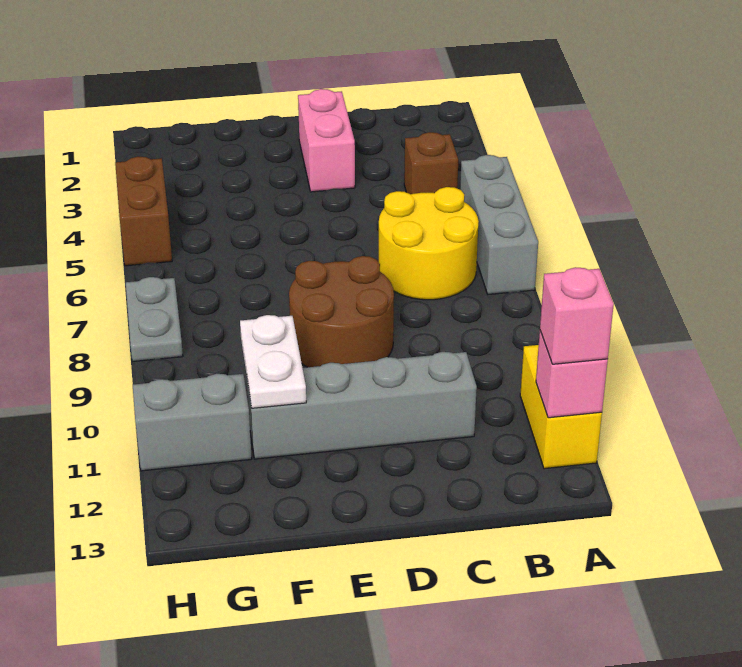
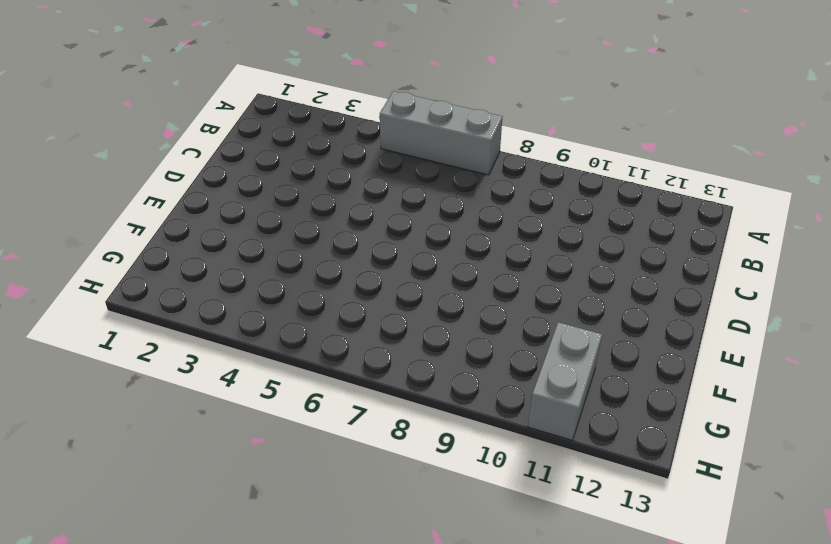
none -> yellow brick A11:A12 level 1
none -> brown brick B4 level 1
none -> yellow round brick B6:C7 level 1

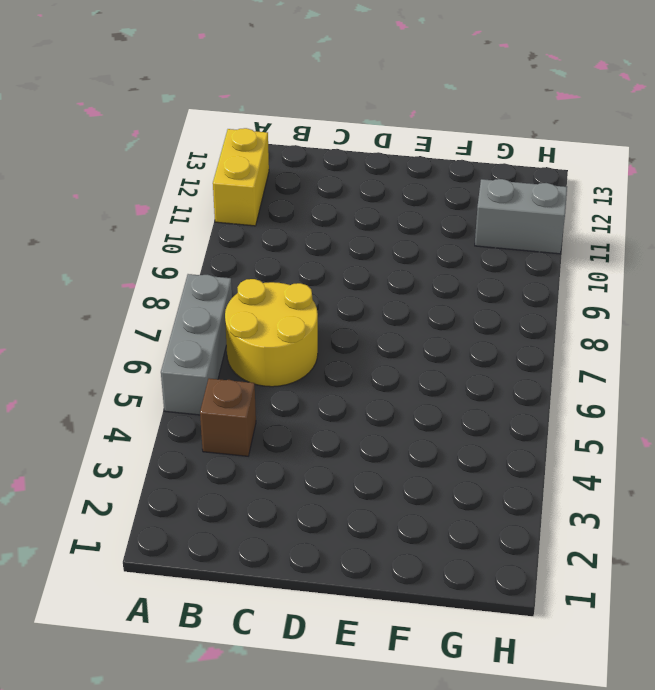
none -> grey brick C11:F11 level 1
none -> pink brick D2:D3 level 1
none -> brown round brick D8:E9 level 1

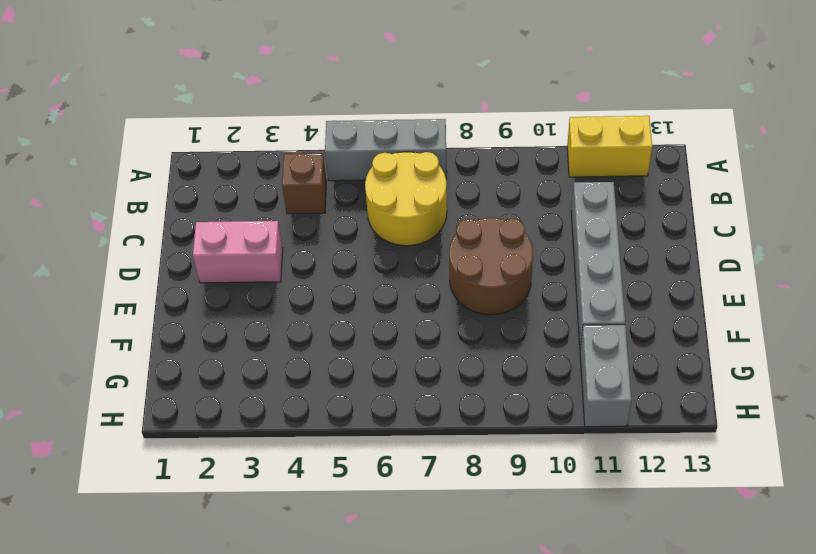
none -> brown brick H4:H5 level 1
none -> grey plate H7:H8 level 1
none -> pink brick A12 level 2

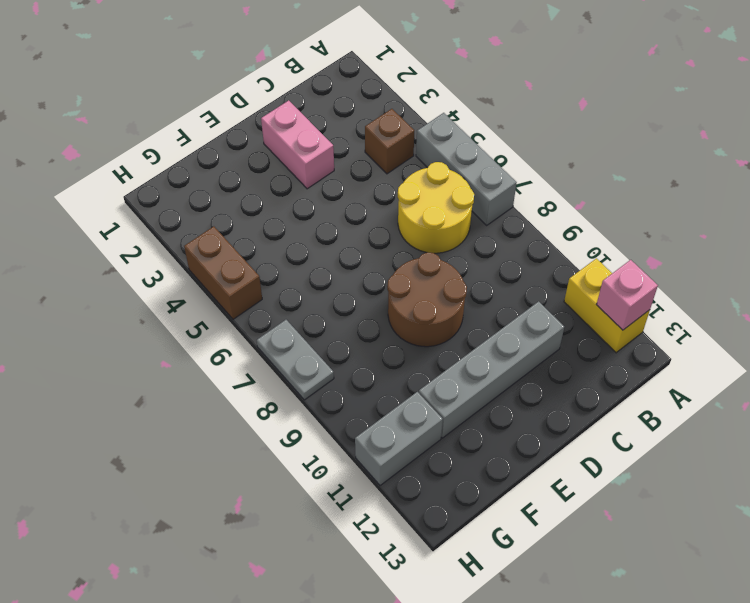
none -> white plate F10:F11 level 2
none -> pink brick A12 level 3

